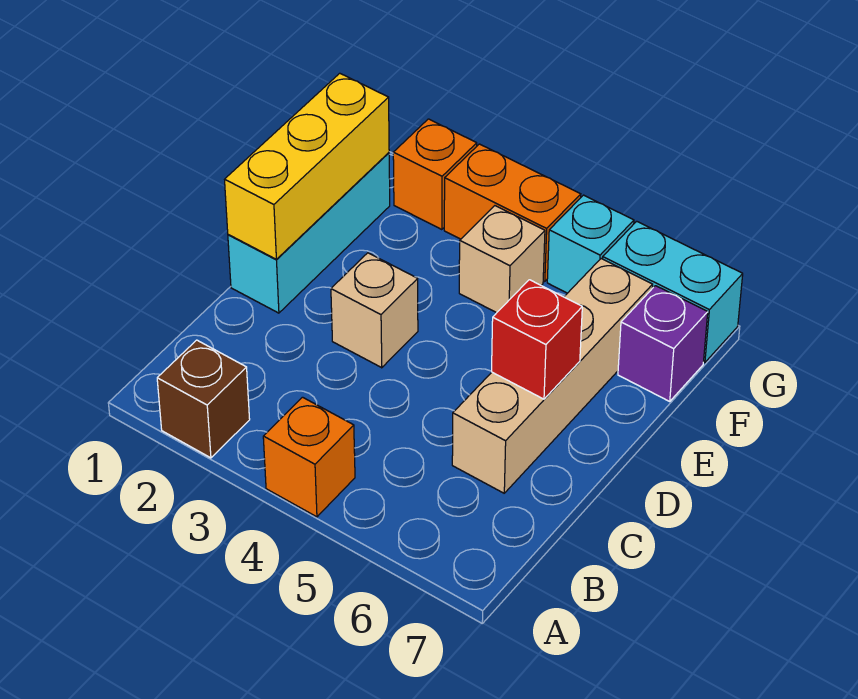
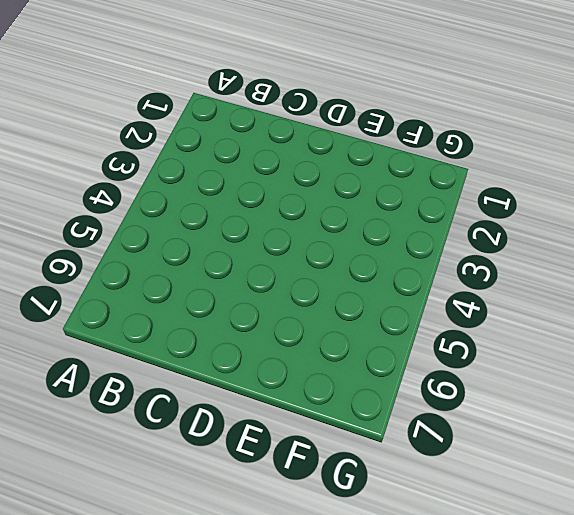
none -> brown brick A2 level 1
none -> orange brick A4 level 1
none -> tan brick C6:F6 level 1

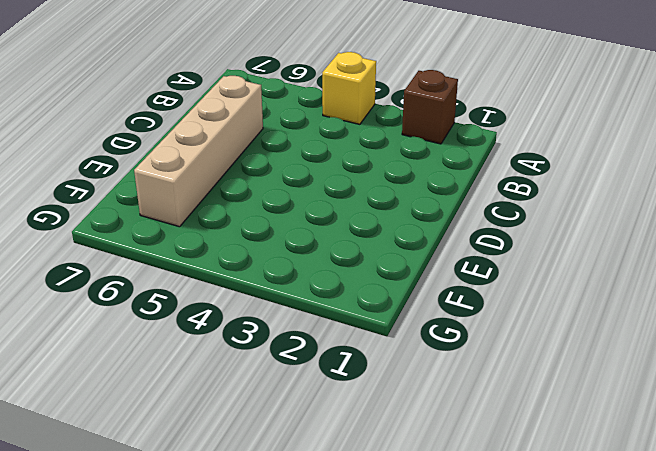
yellow brick A4 level 1 -> orange brick A4 level 1
none -> cyan brick D1:F1 level 1
none -> tan brick D3 level 1
none -> tan brick F4 level 1

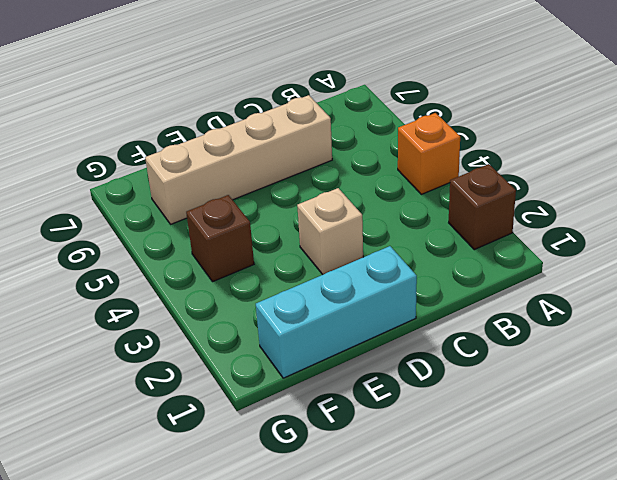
brown brick F4 level 1 -> tan brick F4 level 1
none -> purple brick F7 level 1
none -> orange brick G2 level 1
none -> orange brick G3:G4 level 1

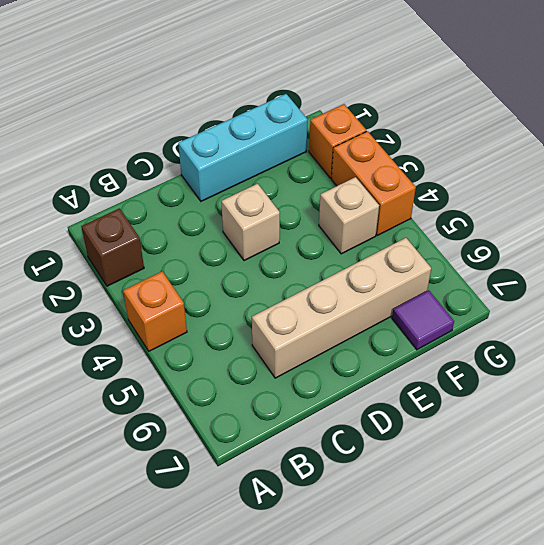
purple tile F7 level 1 -> purple brick F7 level 1
none -> cyan brick G5 level 1
none -> cyan brick G6:G7 level 1
none -> yellow brick D1:F1 level 2

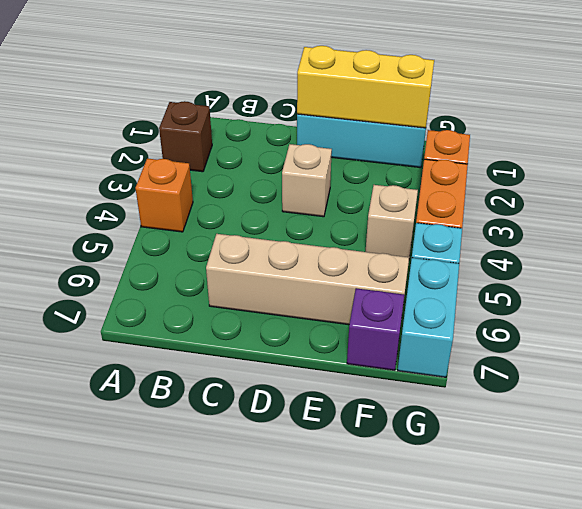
none -> red brick D6 level 2

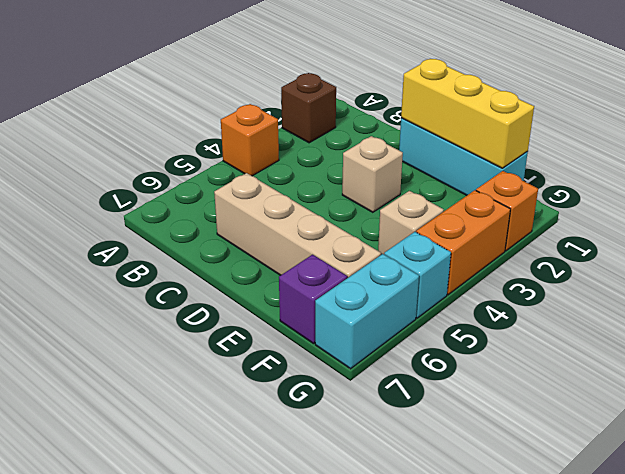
none -> red brick D6 level 2

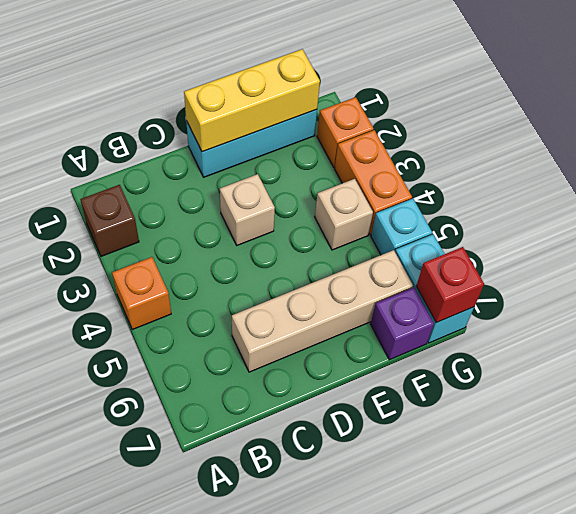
red brick G7 level 2 -> red brick D6 level 2

